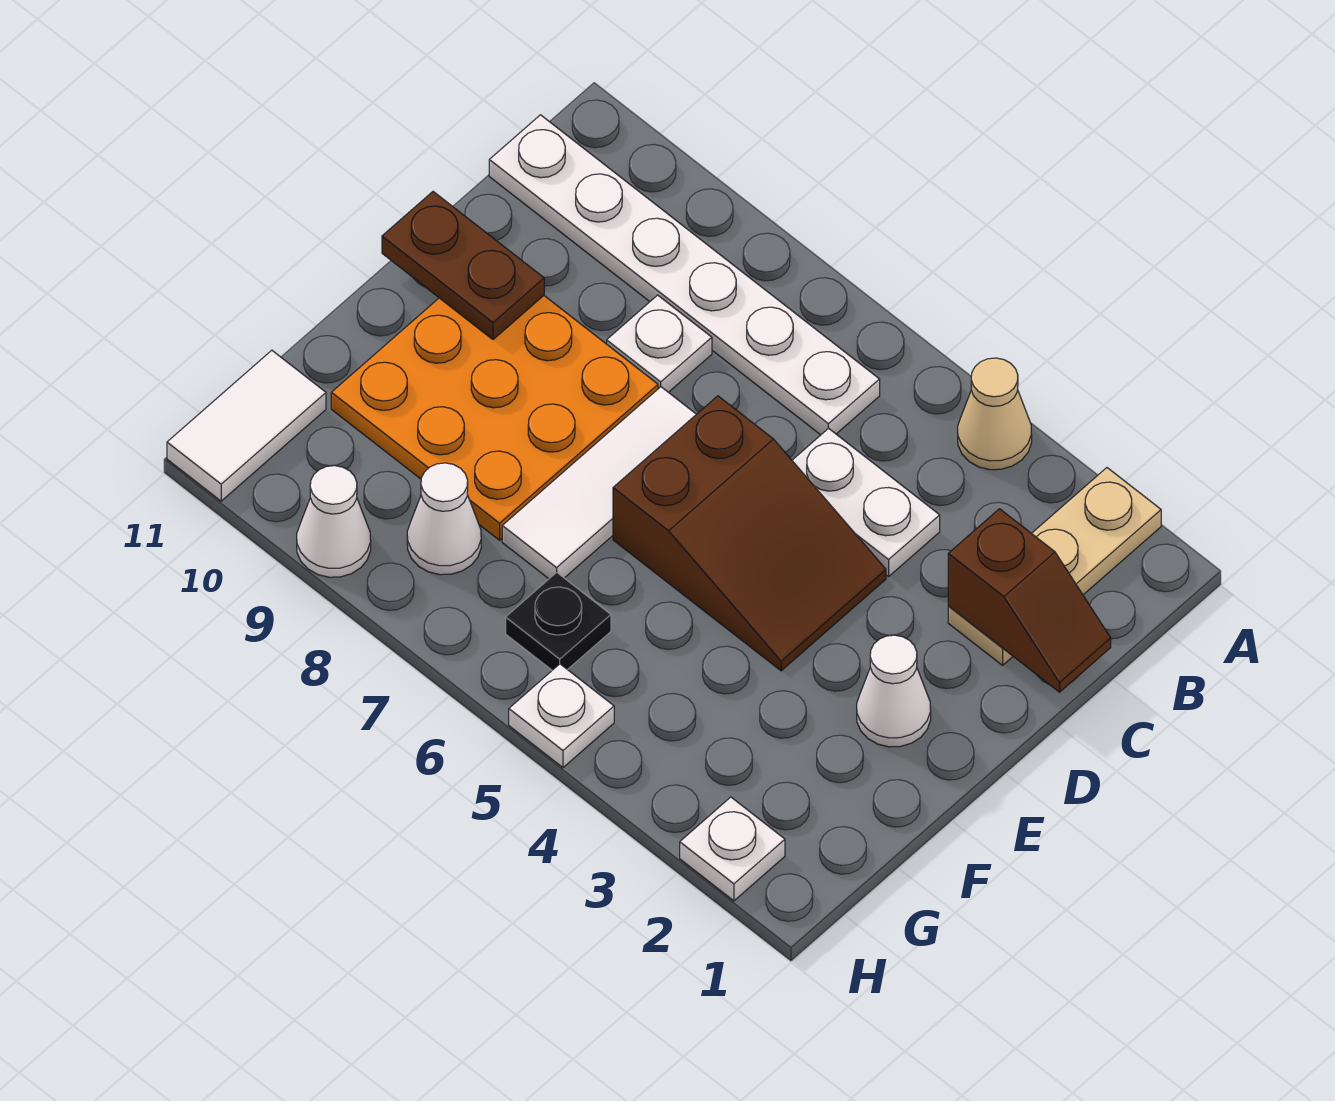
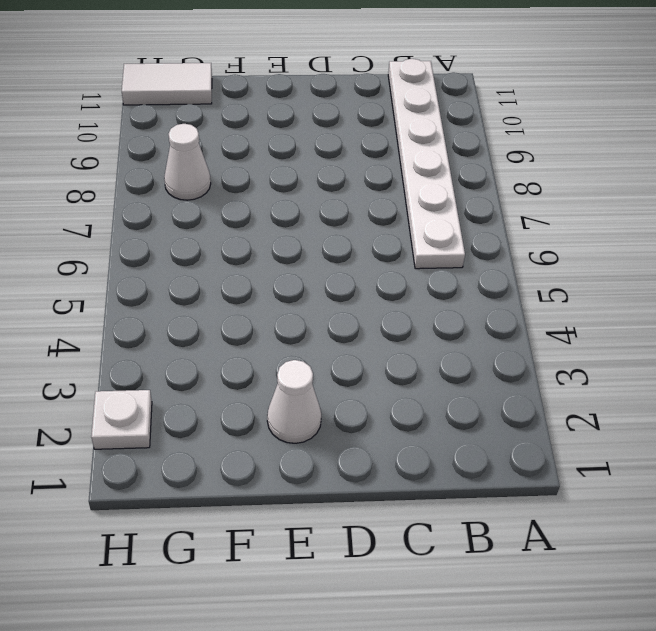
none -> tan plate A2:C2 level 1
none -> tan cone A4 level 1
none -> white plate C4:C5 level 1

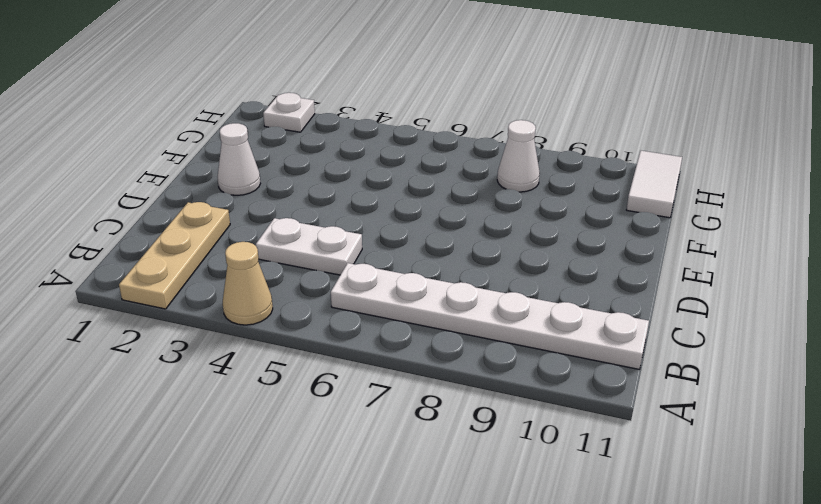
none -> white plate C8 level 1
none -> brown slope D4:E6 level 1 top 6
none -> white tile D7:F7 level 1

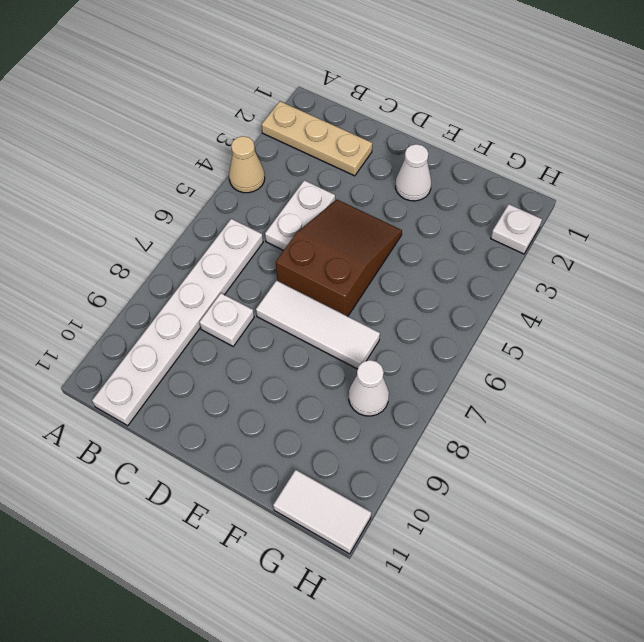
none -> orange plate D8:F10 level 1
none -> black plate G6 level 1
none -> white plate H5 level 1

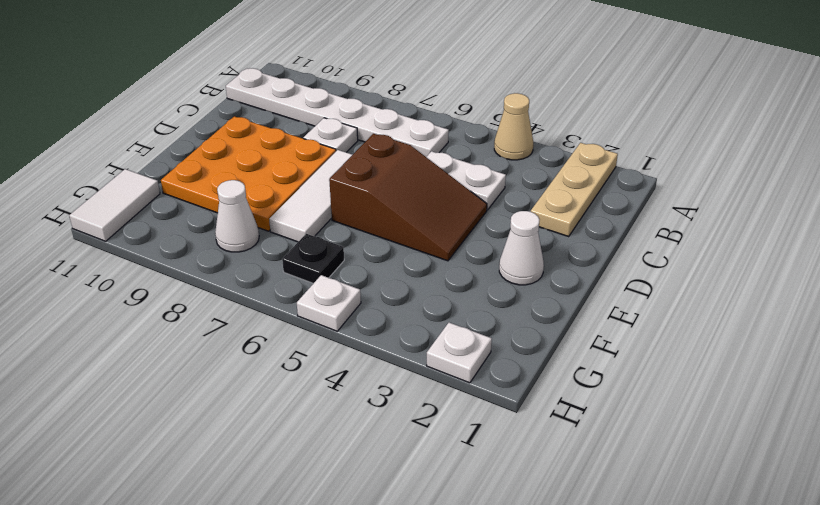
none -> white cone H9 level 1
none -> brown slope C1:C2 level 2 top 2
none -> brown plate D10:D11 level 2

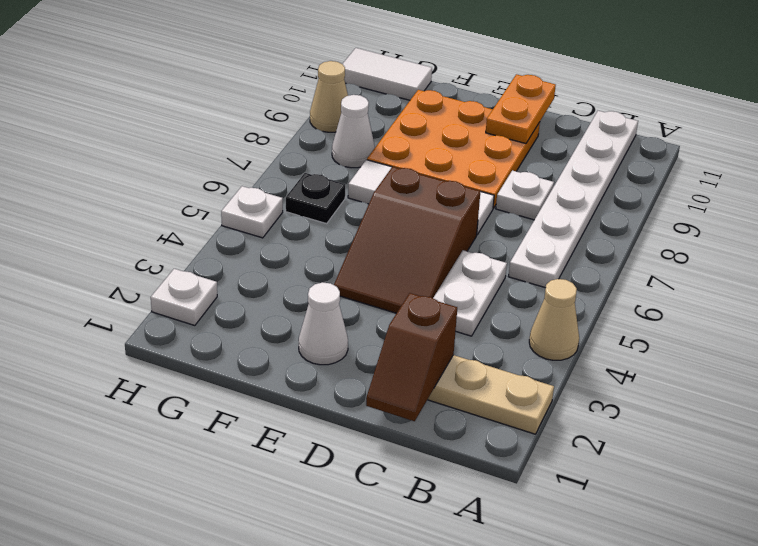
orange plate D10:D11 level 2 -> brown plate D10:D11 level 2
tan cone H9 level 1 -> white cone H9 level 1

